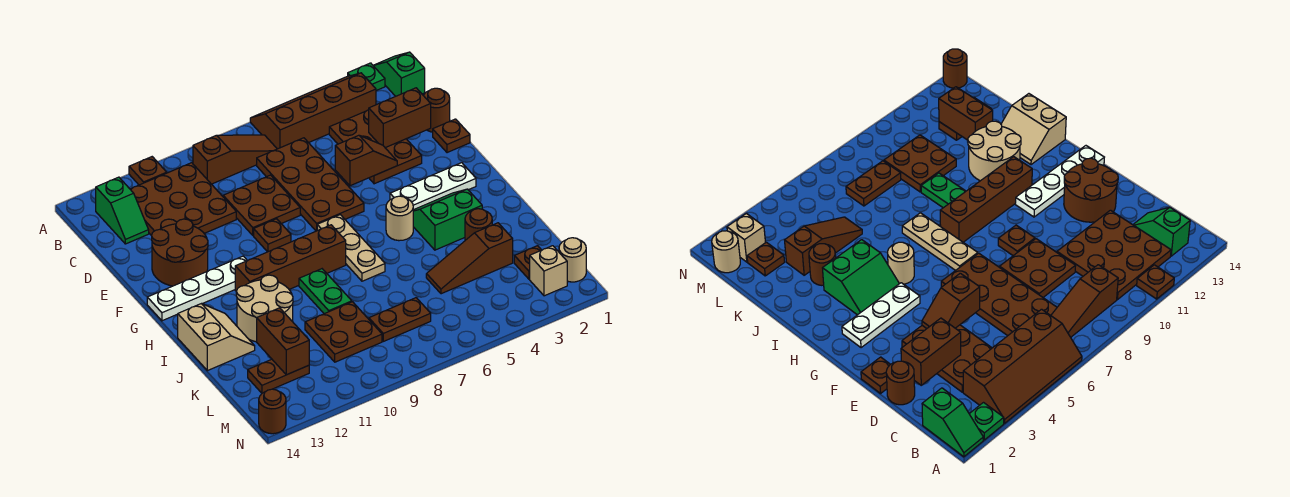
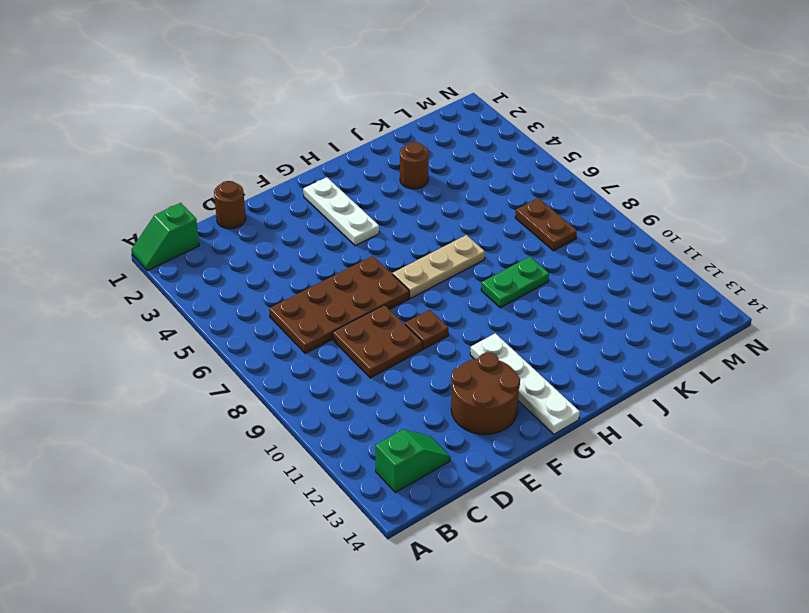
none -> green plate A2 level 1
none -> brown slope A3:B6 level 1 top B
none -> brown plate A11 level 1
none -> brown slope B7:B9 level 1 top 9

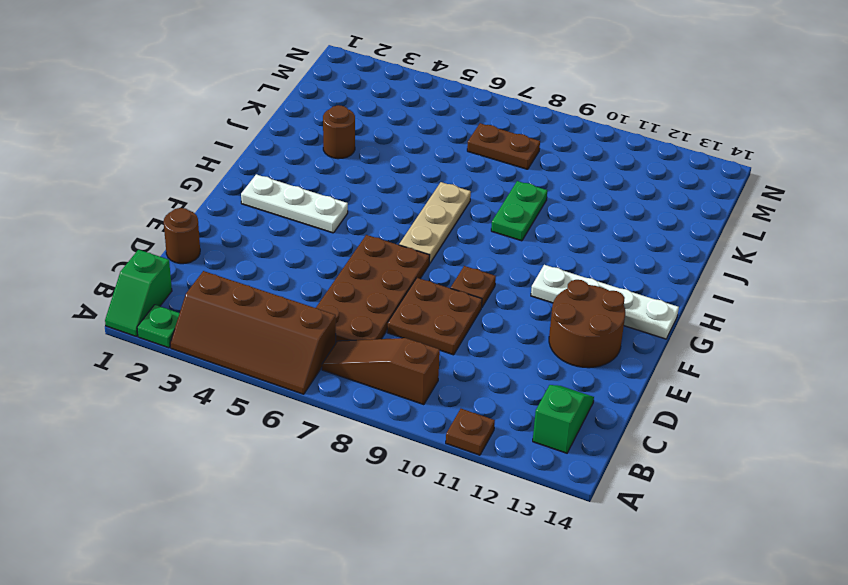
none -> brown plate B10:D12 level 1
none -> brown plate C3:E4 level 1
none -> brown plate E1 level 1
none -> green slope H3:I4 level 1 top I

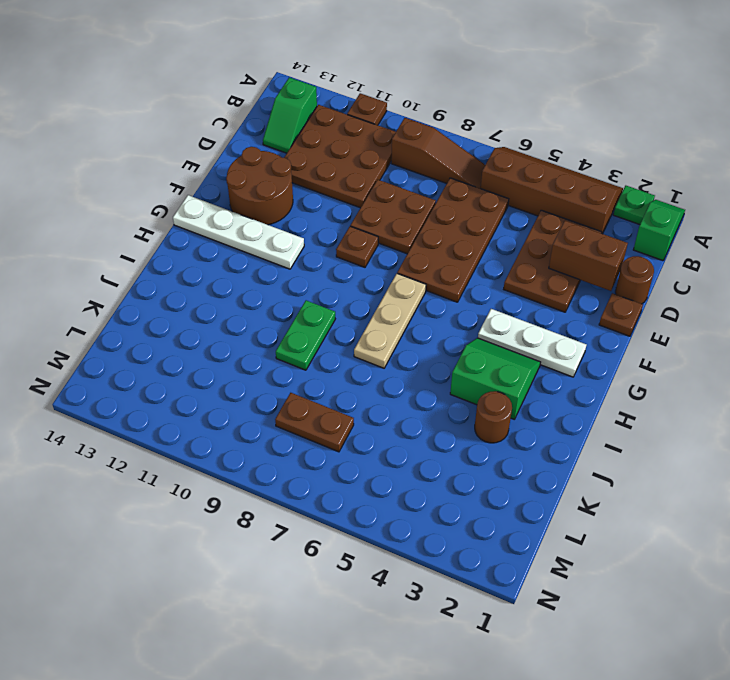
none -> tan round brick H5 level 1
none -> brown brick H8:H11 level 1
none -> tan round brick I11:J12 level 1
none -> tan slope I13:J14 level 1 top 14

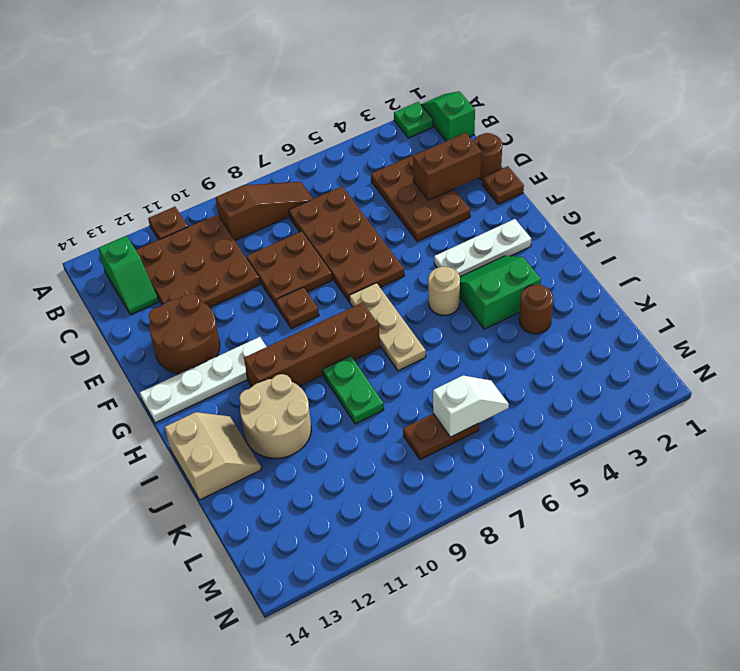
white slope L6:L7 level 2 top 7 -> none
none -> brown slope A3:B6 level 1 top B
none -> brown slope K3:K5 level 1 top 3
none -> brown plate K9:L10 level 1
none -> brown plate L2 level 1

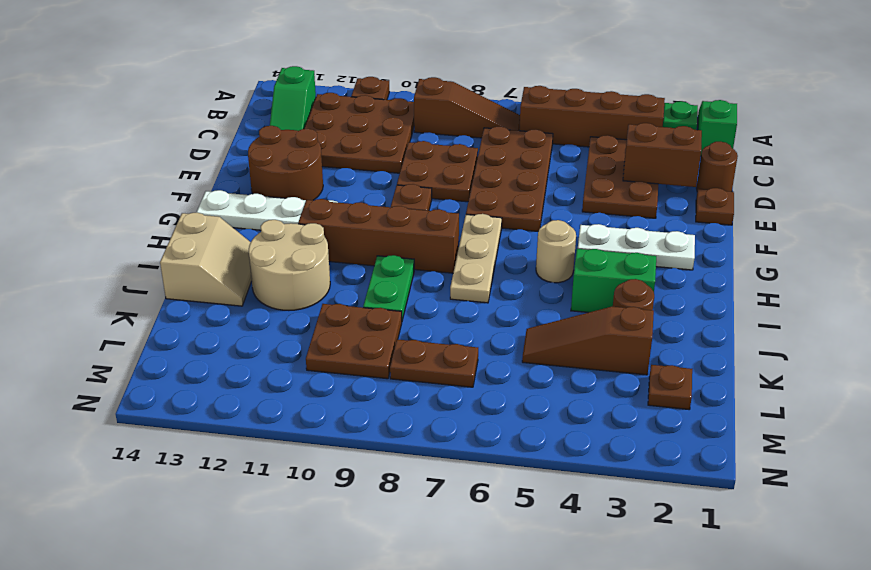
none -> brown plate L12:L13 level 1
none -> tan round brick M1 level 1
none -> tan brick M2 level 1
none -> brown round brick N14 level 1

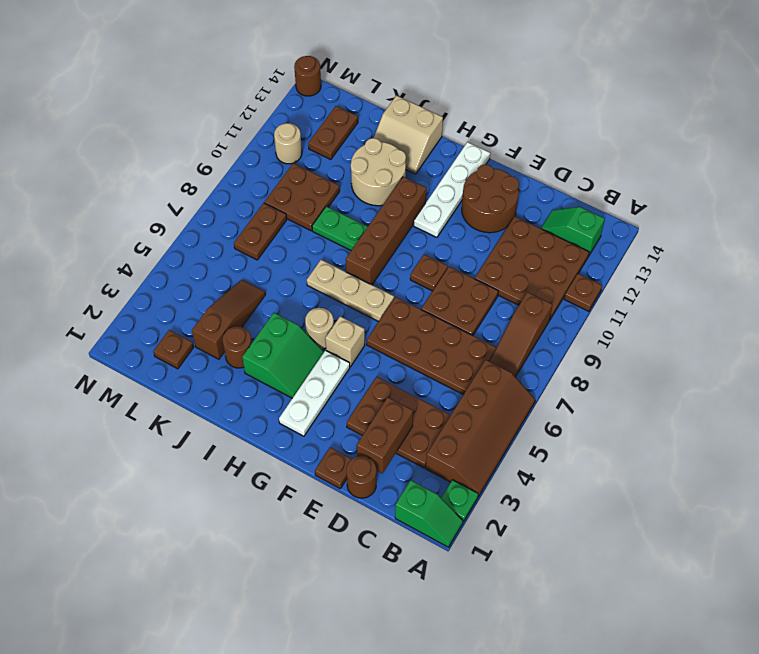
tan brick G5 level 1 -> tan brick M2 level 1
tan round brick M11 level 1 -> tan round brick M1 level 1
none -> brown slope E4:E5 level 2 top 5
none -> brown brick K12:L12 level 2

